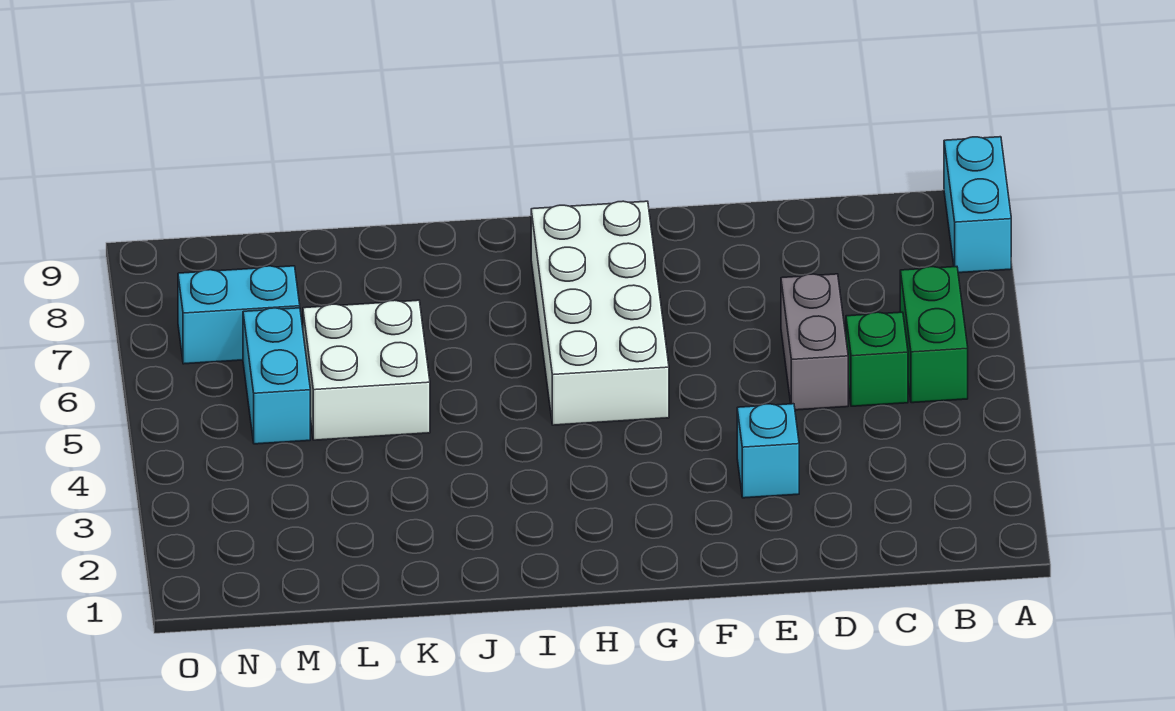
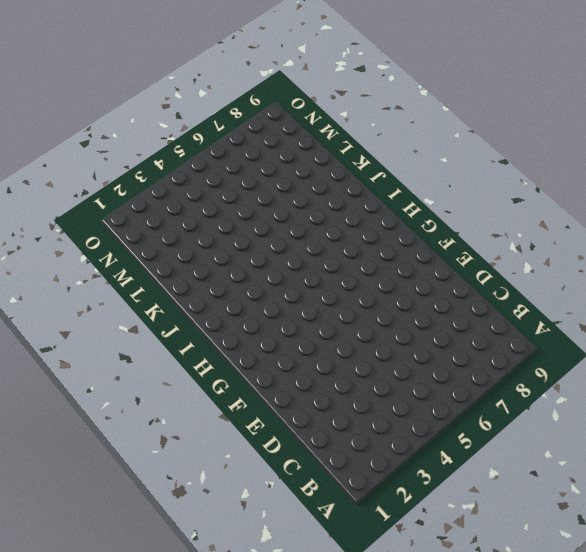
none -> cyan brick A8:A9 level 1
none -> green brick B5:B6 level 1

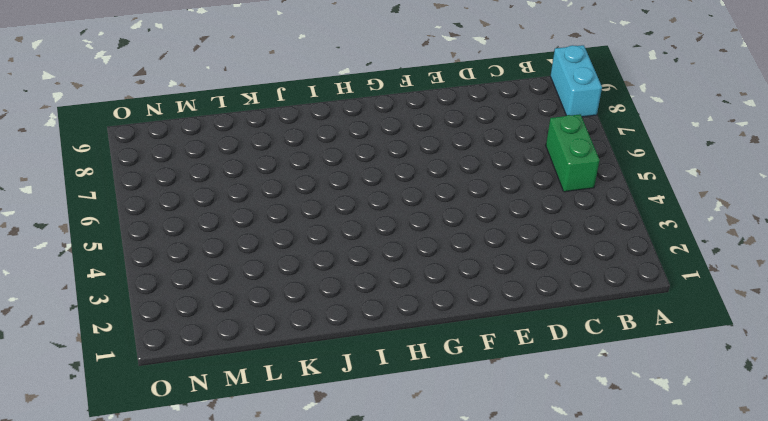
none -> green brick C5 level 1
none -> grey brick D5:D6 level 1

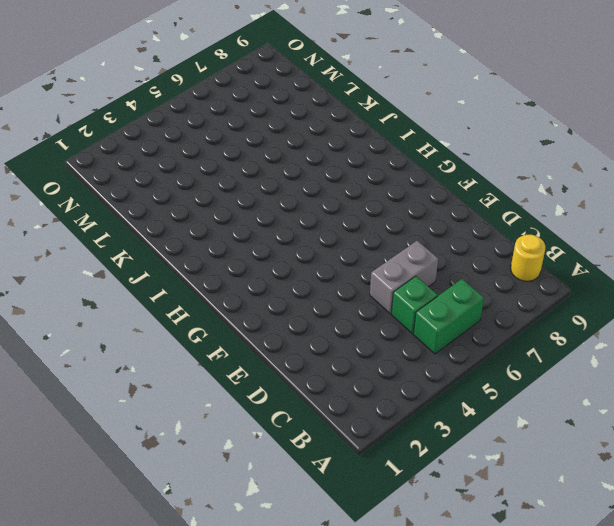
yellow round brick B9 level 1 -> none
none -> cyan brick A8:A9 level 1
none -> cyan brick E3 level 1

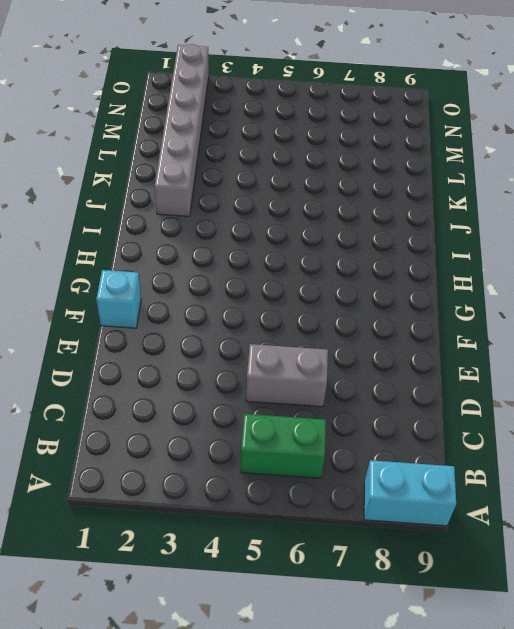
cyan brick F1 level 1 -> cyan brick E3 level 1
grey brick J2:O2 level 1 -> none
none -> green brick C5 level 1
none -> white brick G5:H8 level 1

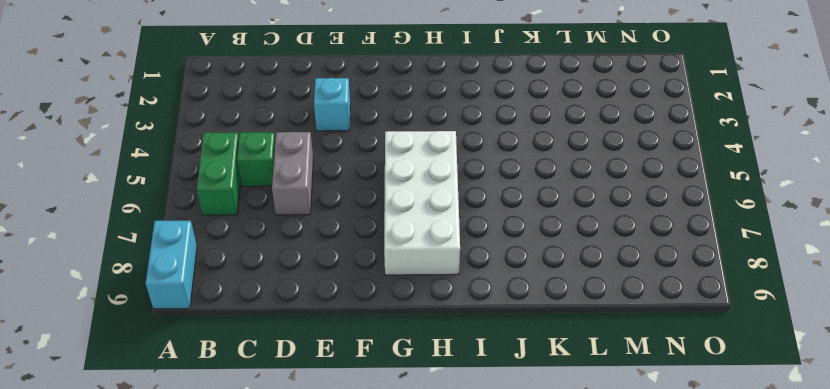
none -> white brick K5:L6 level 1
none -> cyan brick M5:M6 level 1

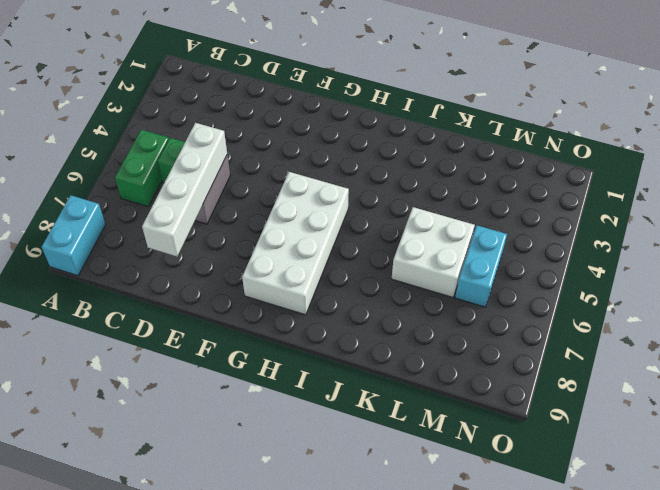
white brick D5:D8 level 2 -> none
none -> cyan brick E3 level 1
none -> cyan brick M7:N7 level 1

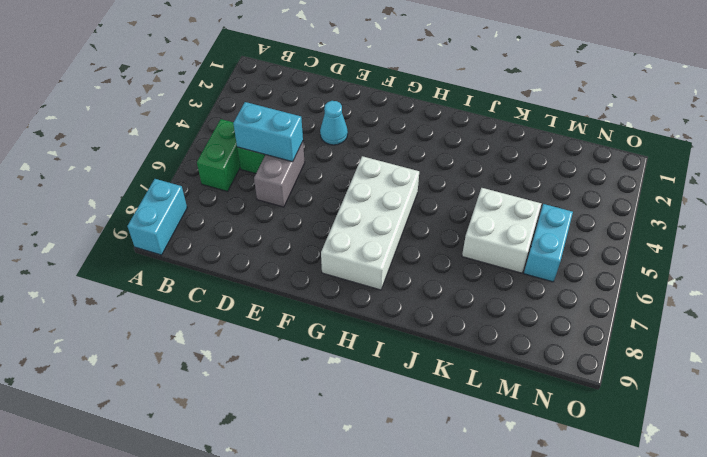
cyan brick C5:D5 level 2 -> cyan brick M7:N7 level 1
cyan cone E3 level 1 -> cyan brick E3 level 1

